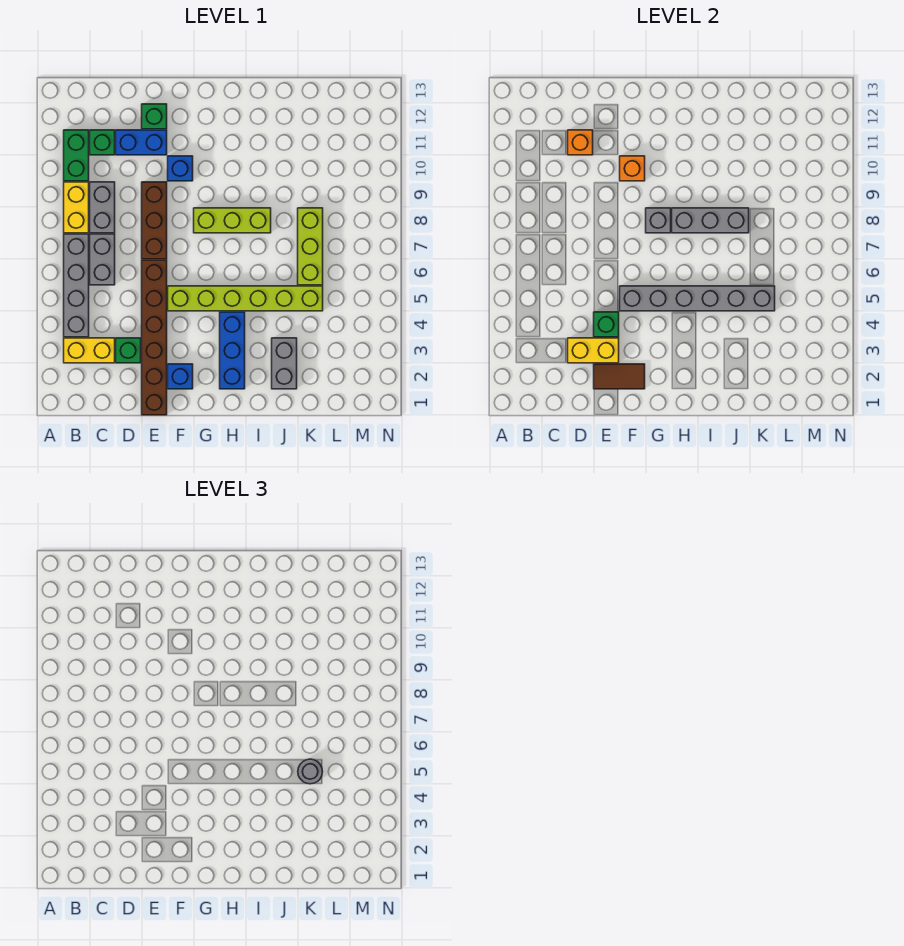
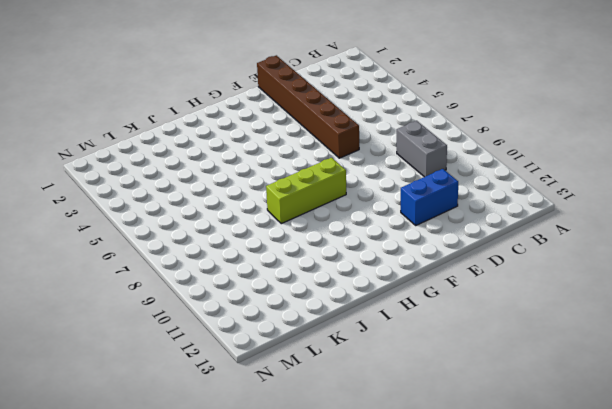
none -> yellow brick B3:C3 level 1
none -> grey brick B4:B7 level 1
none -> yellow brick B8:B9 level 1

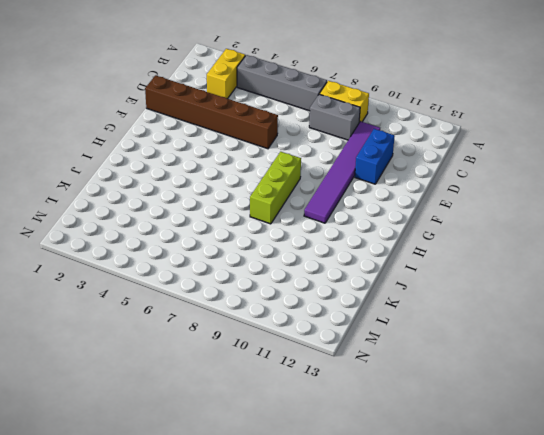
purple tile C10:H10 level 1 -> blue brick F10 level 1
none -> green brick B10:B11 level 1
none -> grey brick C6:C7 level 1
none -> green brick C11 level 1

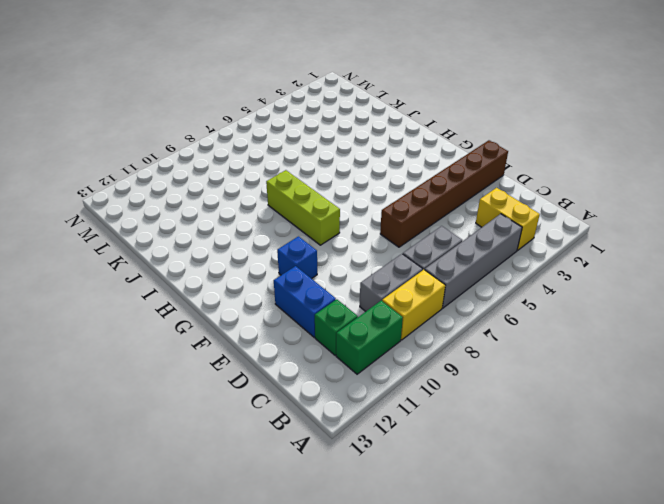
none -> green brick D3 level 1
none -> brown brick E7:E9 level 1
none -> green brick E12 level 1

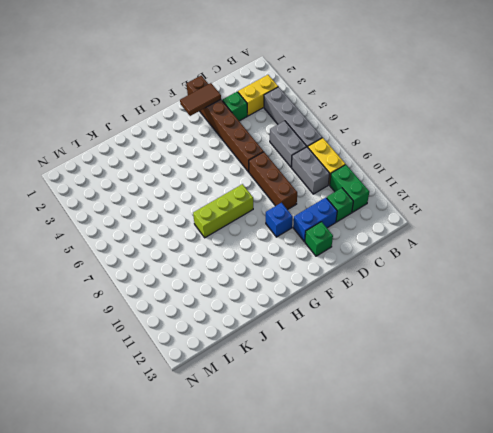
none -> blue brick F2 level 1
none -> lime brick F5:K5 level 1
none -> blue brick H2:H4 level 1

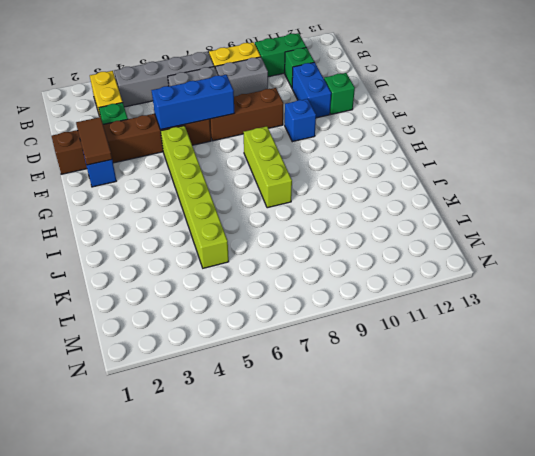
blue brick E5:E7 level 2 -> blue brick H2:H4 level 1
none -> grey brick J2:J3 level 1
none -> lime brick K6:K8 level 1
none -> yellow brick D3:E3 level 2

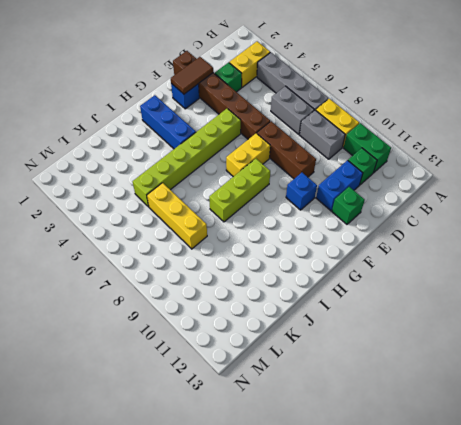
yellow brick F7:G7 level 1 -> yellow brick D3:E3 level 2
yellow brick K6:K8 level 1 -> lime brick K6:K8 level 1
none -> grey brick J2:J3 level 1
none -> orange brick D11 level 2
none -> green brick E4 level 2

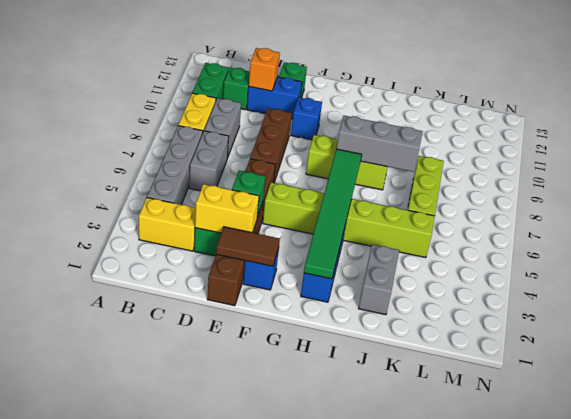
green tile H2:H7 level 2 -> grey brick F5:K5 level 2
none -> orange brick F10 level 2
none -> grey brick G8 level 2
none -> grey round brick K5 level 3

